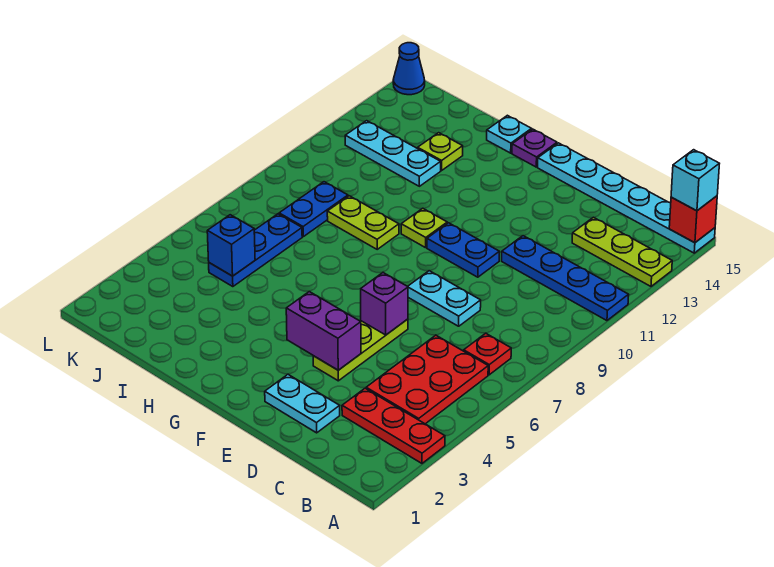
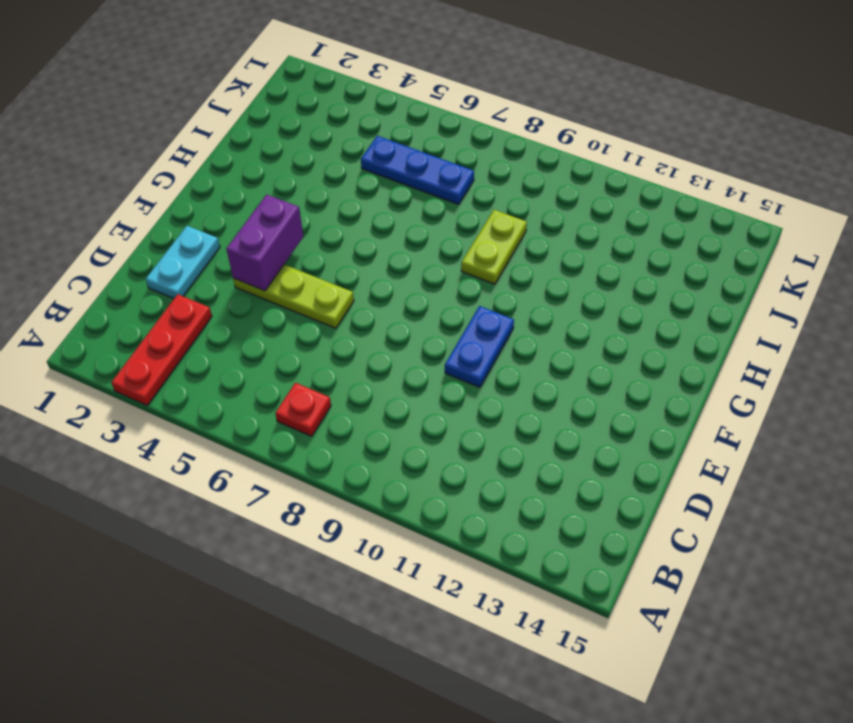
none -> blue plate A11:D11 level 1
none -> lime plate A13:C13 level 1
none -> cyan plate A15:F15 level 1

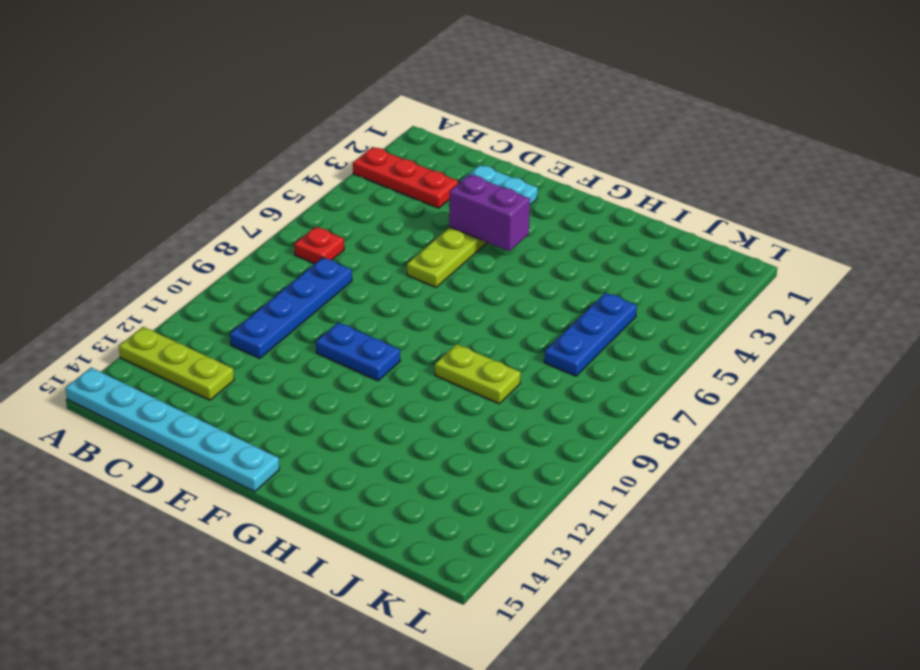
blue plate C8:C11 level 1 -> blue plate A11:D11 level 1
none -> red plate B4:C6 level 1
none -> cyan plate D8:E8 level 1
none -> lime plate G10 level 1

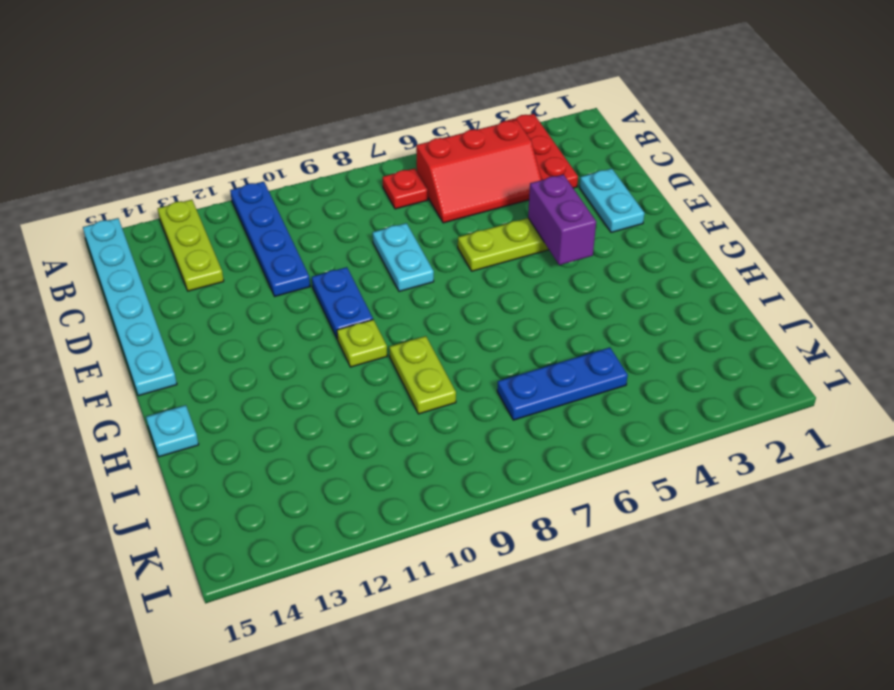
red slope B4:C6 level 1 top B -> red plate B4:C6 level 1
none -> purple plate G15 level 1
none -> cyan plate I12:K12 level 1
none -> lime plate I13 level 1

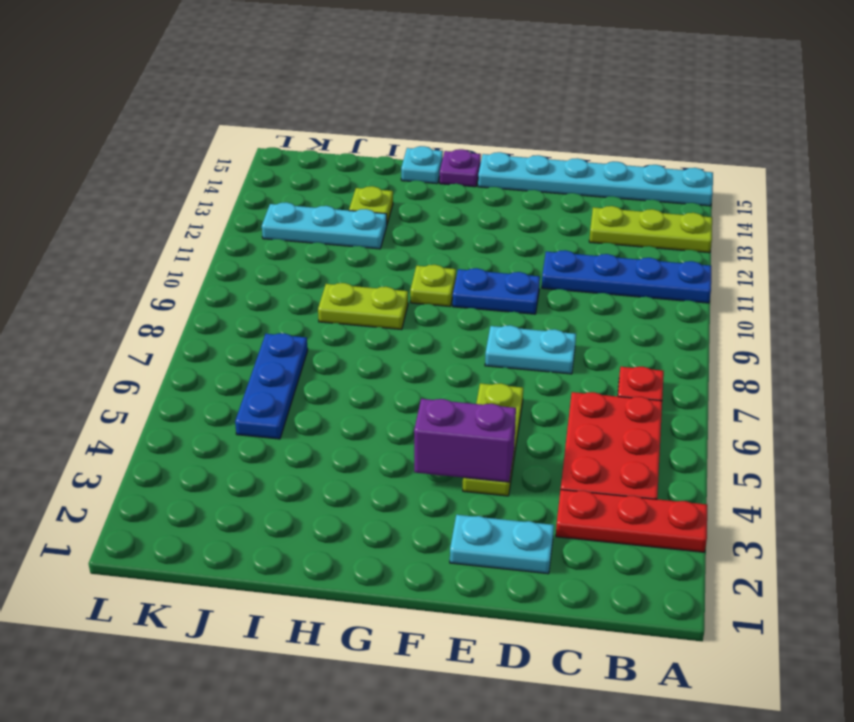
none -> blue plate J8:J9 level 1
none -> blue cone L15 level 1
none -> red brick A15 level 2

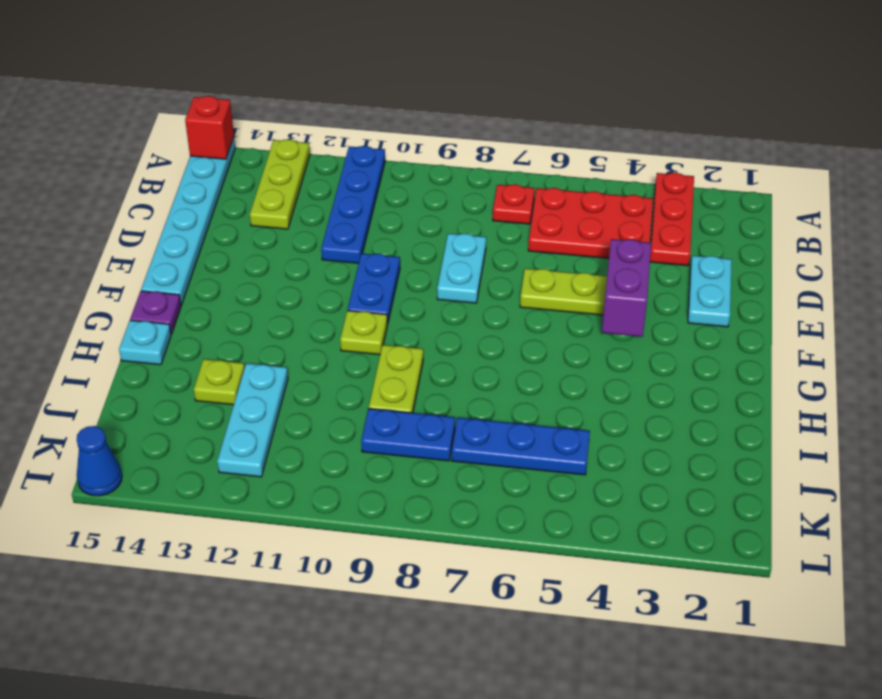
none -> purple brick E6 level 2
none -> blue brick J5 level 2
none -> cyan brick A15 level 3

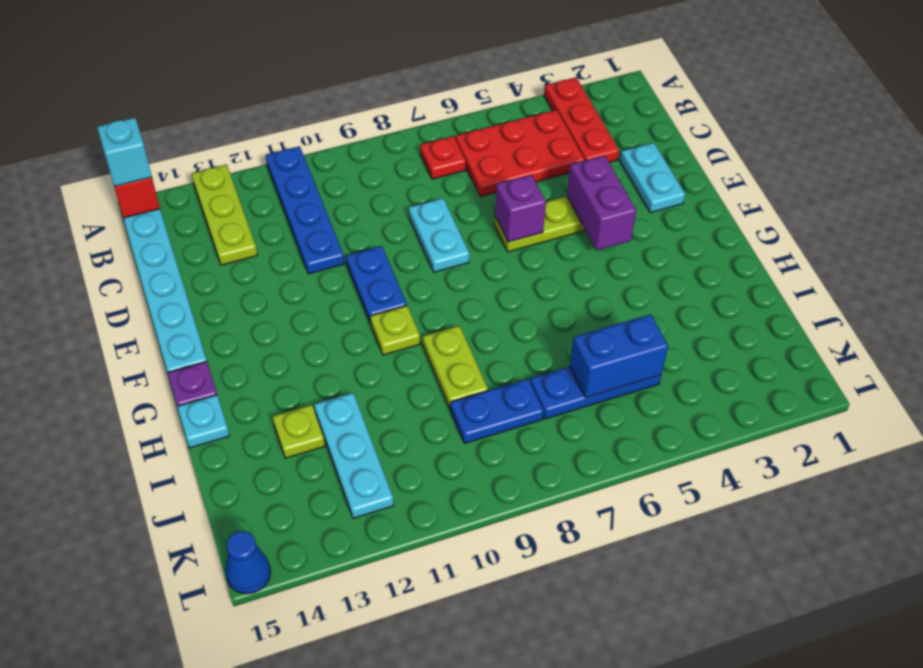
blue brick J5:J6 level 2 -> blue brick J5 level 2

